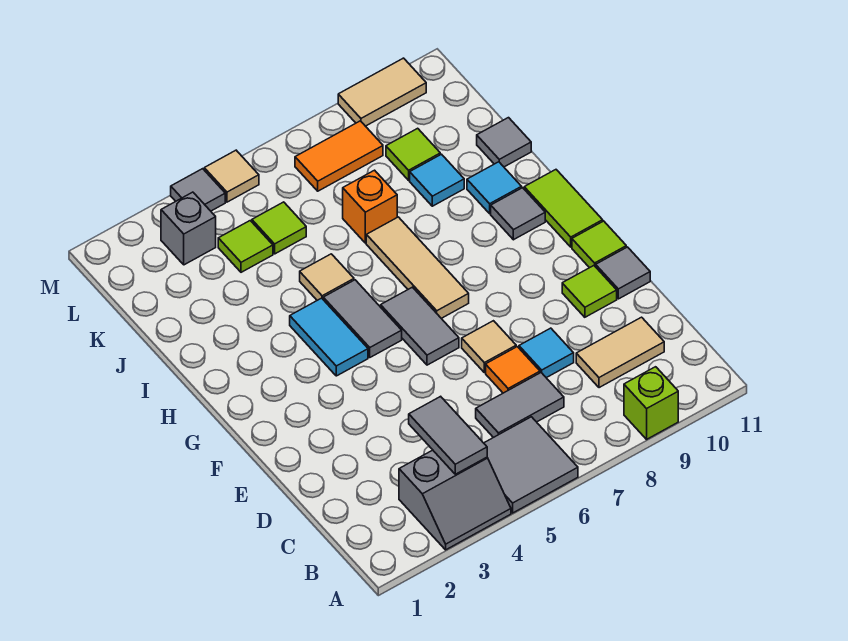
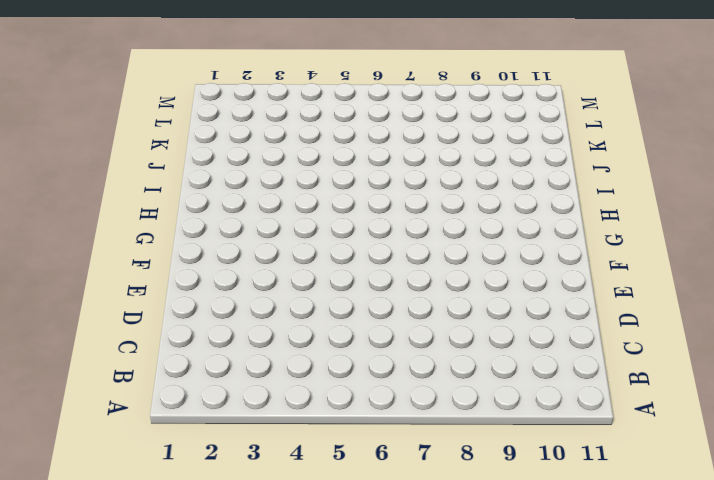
none -> grey slope A3:B4 level 1 top B
none -> grey tile A5:B6 level 1
none -> lime brick A9 level 1
none -> grey tile C6:C7 level 1

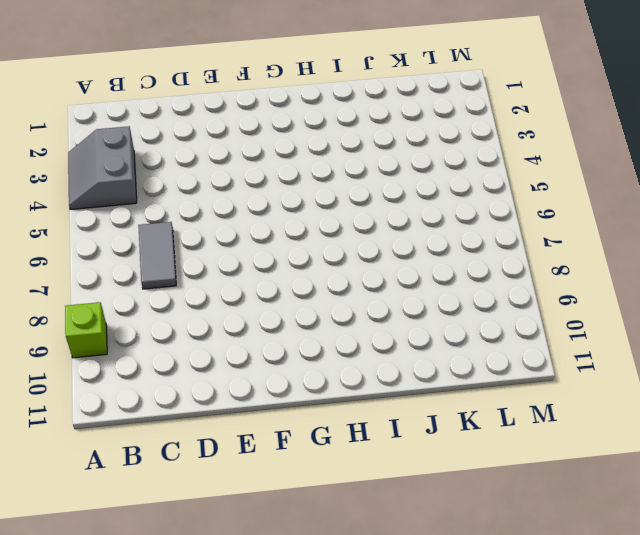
none -> grey tile A5:B6 level 1
none -> tan tile C9:C10 level 1
none -> orange tile D7 level 1
none -> cyan tile D8 level 1

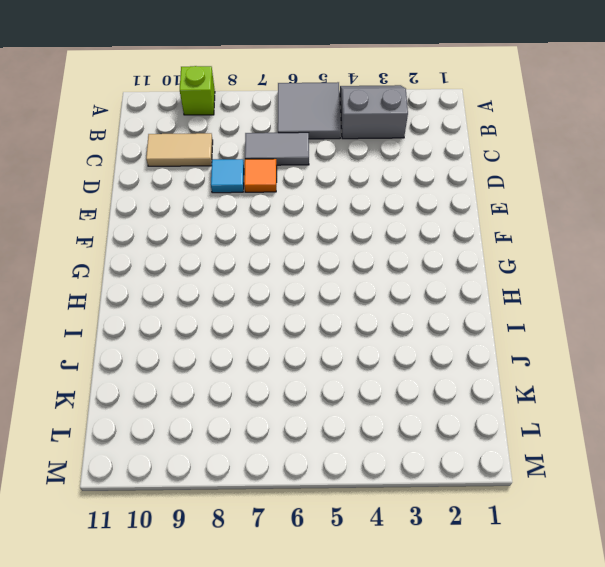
none -> tan tile E7 level 1
none -> lime tile E10 level 1
none -> grey tile E11 level 1
none -> grey tile F6:G6 level 1

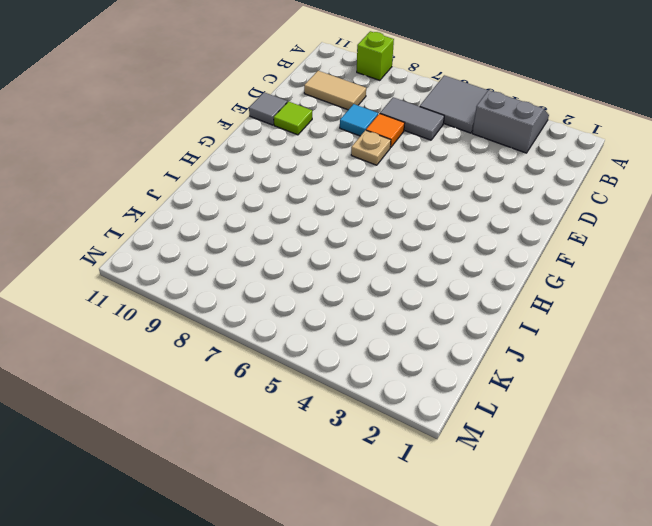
tan plate E7 level 1 -> tan tile E7 level 1
none -> grey tile F6:G6 level 1
none -> lime tile F11 level 1
none -> cyan tile G4:H4 level 1
none -> grey tile G5:H5 level 1

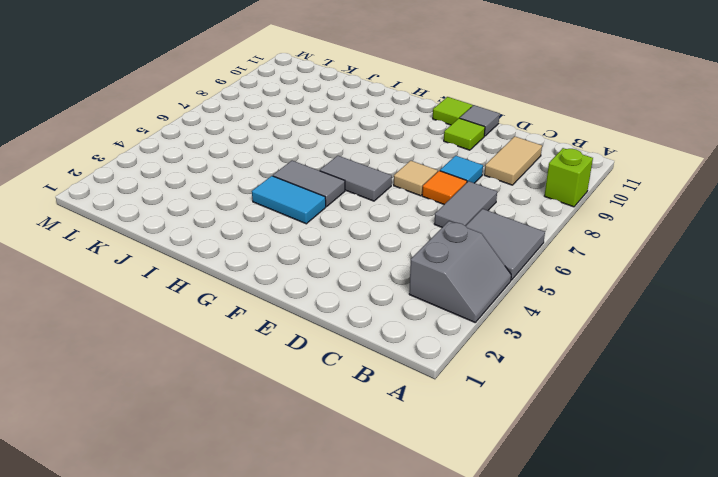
none -> tan tile G7:I7 level 1
none -> lime tile G11:H11 level 1
none -> grey tile H10 level 1
none -> tan tile I5 level 1

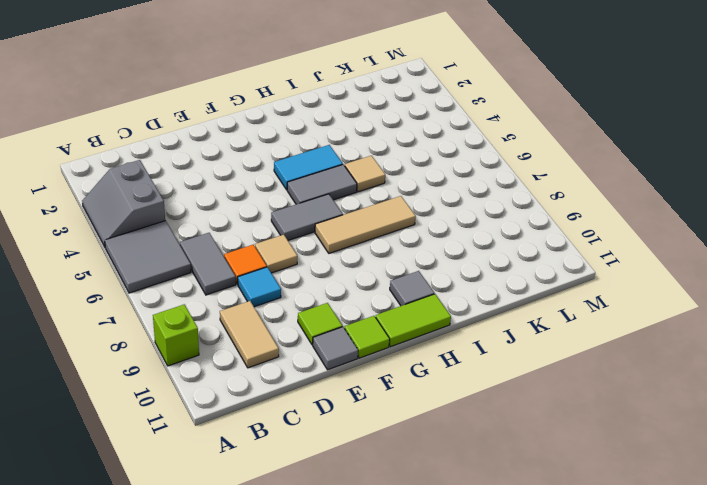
none -> cyan tile I10 level 1
none -> orange brick J7 level 1
none -> cyan tile J9 level 1
none -> grey tile J11 level 1

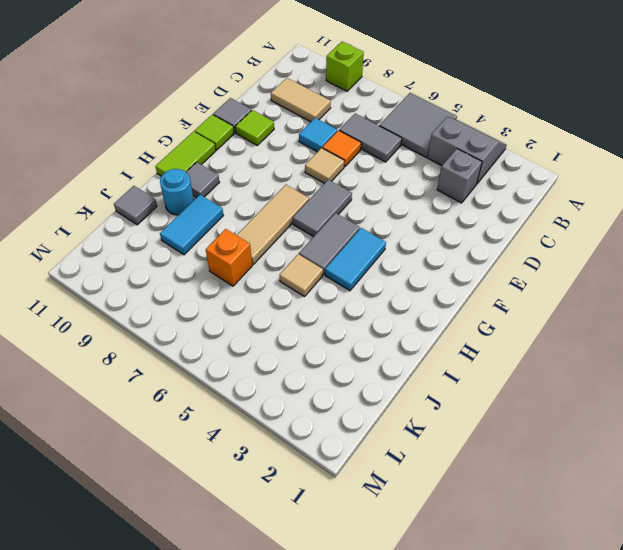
grey brick C3 level 1 -> grey brick L3 level 1
cyan tile I9:J9 level 1 -> cyan tile J9 level 1
cyan round brick I10 level 1 -> cyan tile I10 level 1
none -> lime tile K4 level 1
none -> lime tile K5 level 1
none -> lime tile K9 level 1
none -> orange tile L7:L8 level 1

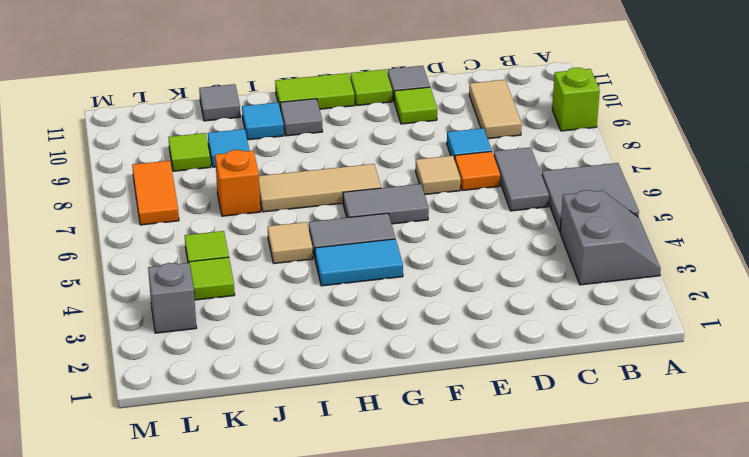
none -> grey tile M4 level 1
none -> tan tile M5 level 1
none -> tan tile M9:M10 level 1
none -> grey tile B4:C4 level 2

